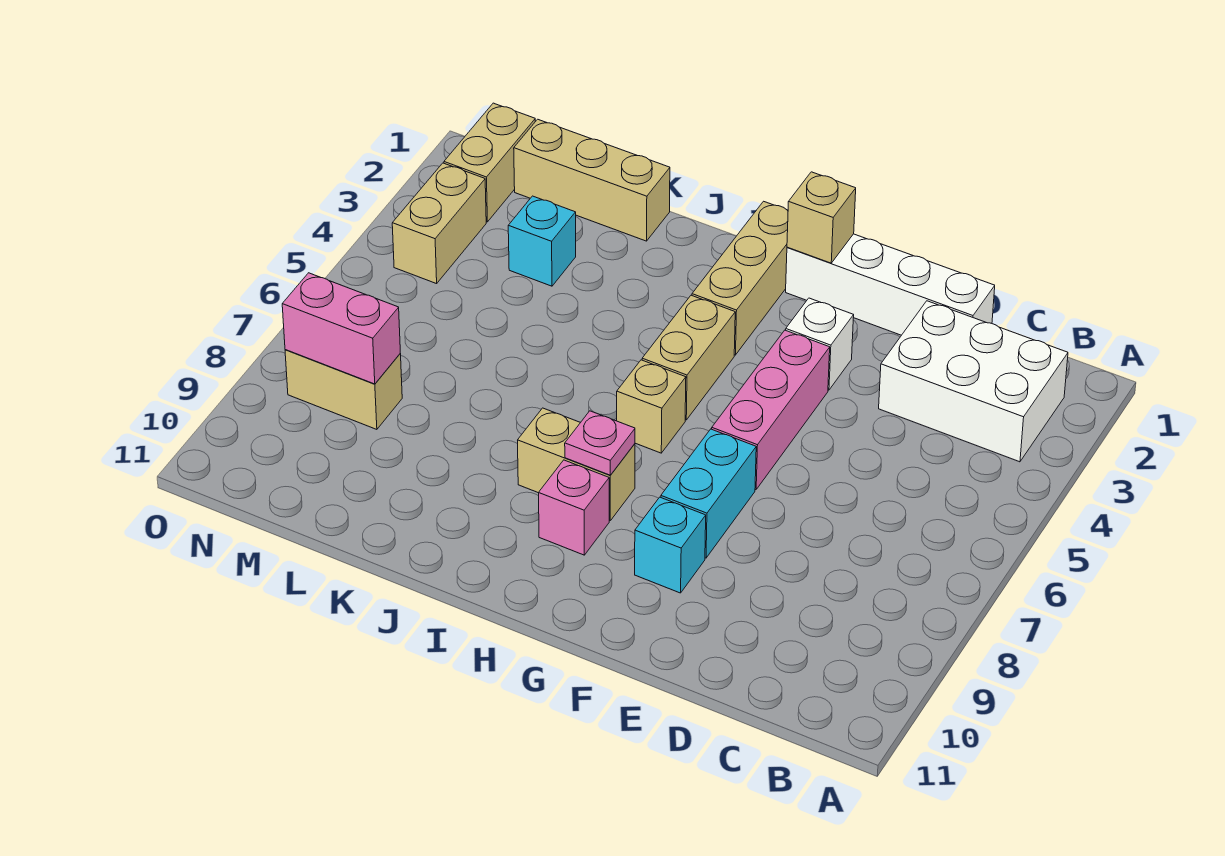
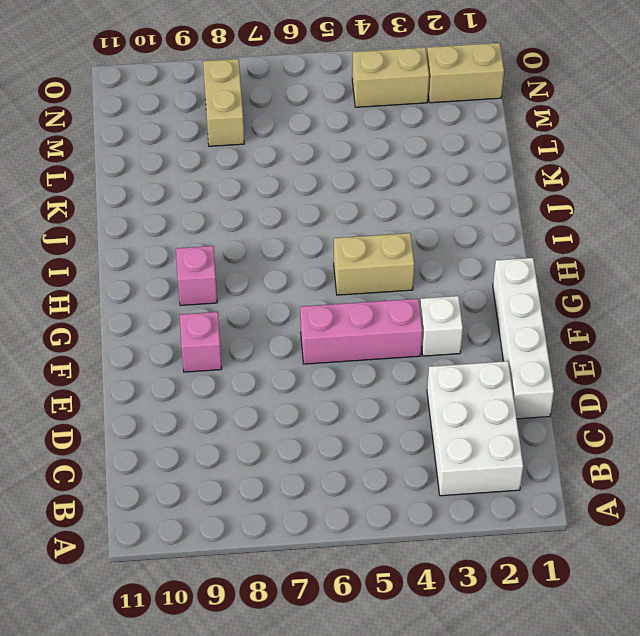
pink brick F9 level 1 -> cyan brick F9 level 1
none -> cyan brick F7:F8 level 1
none -> tan brick H1:H3 level 1
none -> tan brick H6 level 1

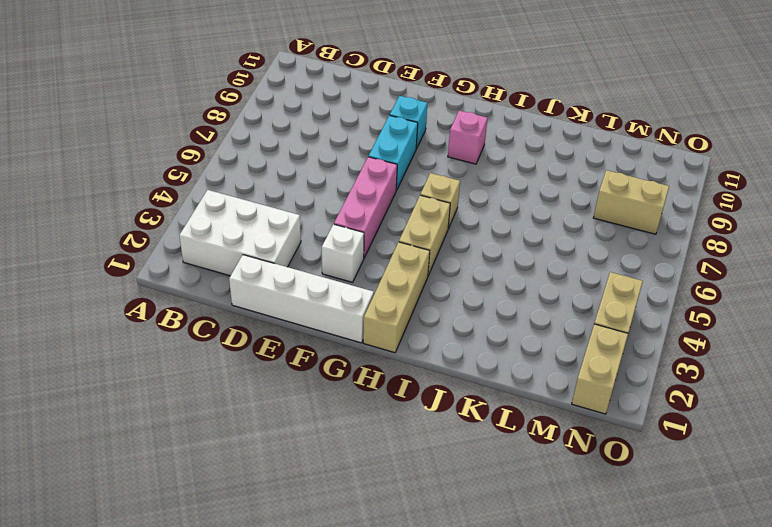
none -> tan brick H8:I8 level 1
none -> tan brick K1:M1 level 1
none -> cyan brick L3 level 1

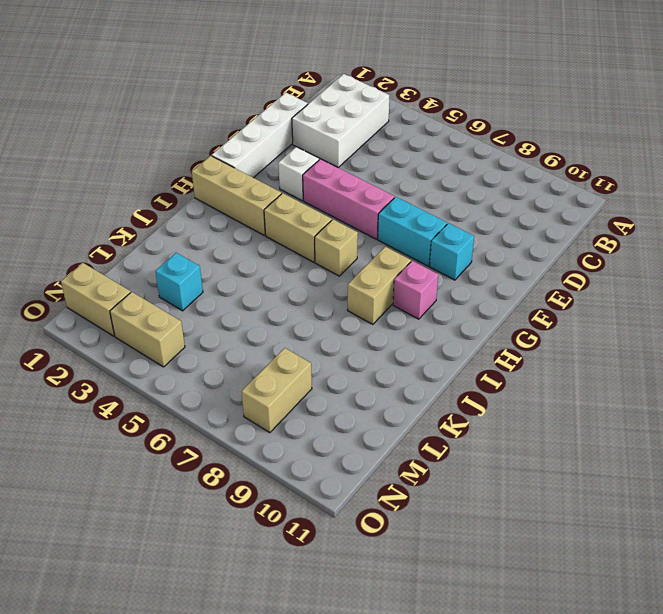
none -> tan brick K1:M1 level 1
none -> tan brick G1 level 2
none -> pink plate H8 level 2

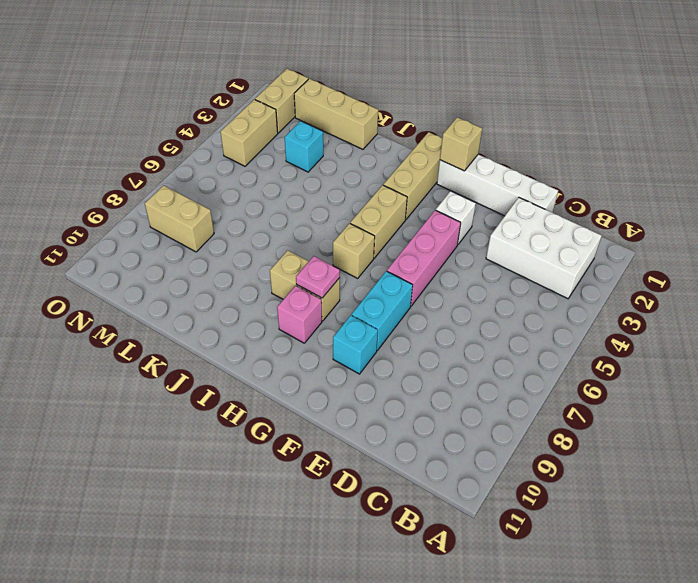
none -> pink brick M8:N8 level 2

